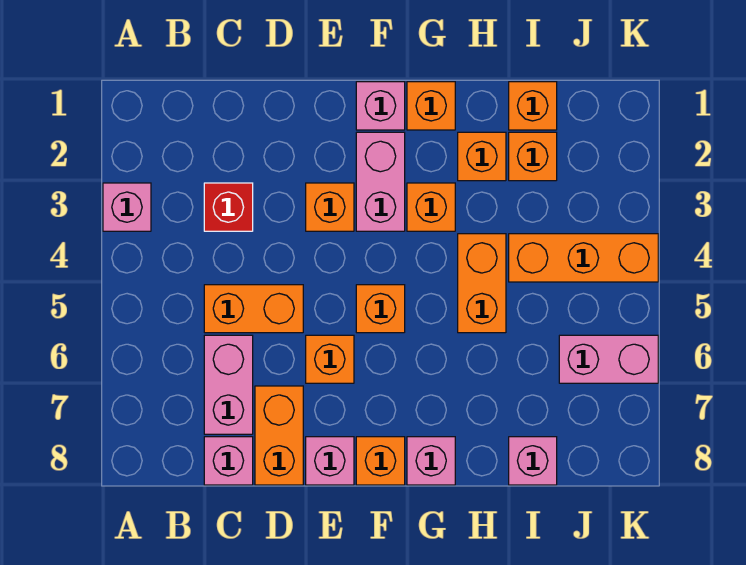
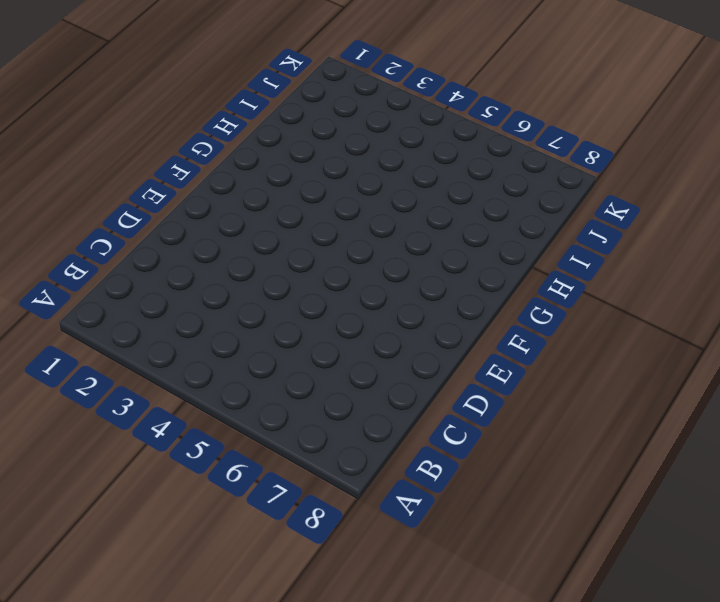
none -> pink brick A3 level 1
none -> red brick C3 level 1
none -> orange brick C5:D5 level 1

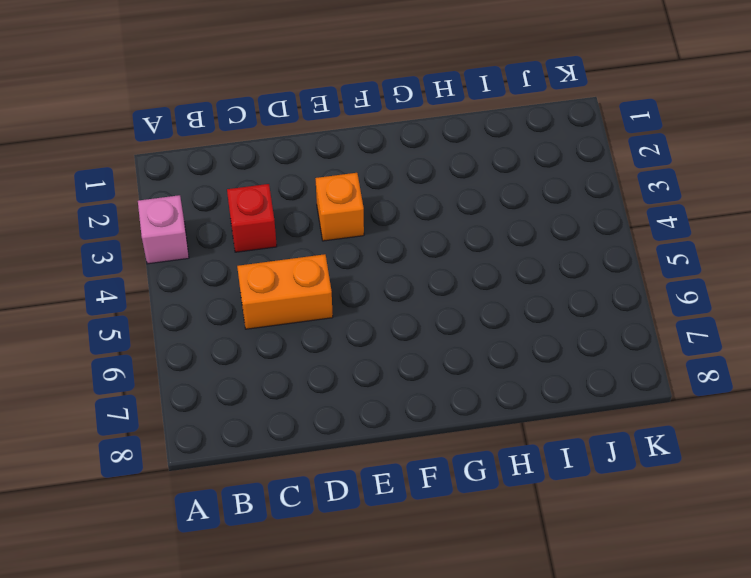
none -> pink brick C6:C7 level 1
none -> pink brick C8 level 1
none -> orange brick D7:D8 level 1

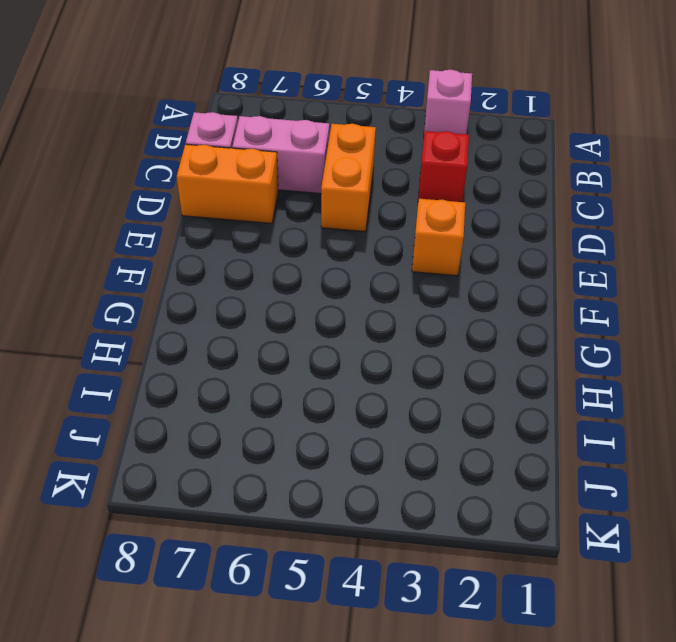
none -> orange brick E6 level 1
none -> pink brick E8 level 1
none -> pink brick F1 level 1

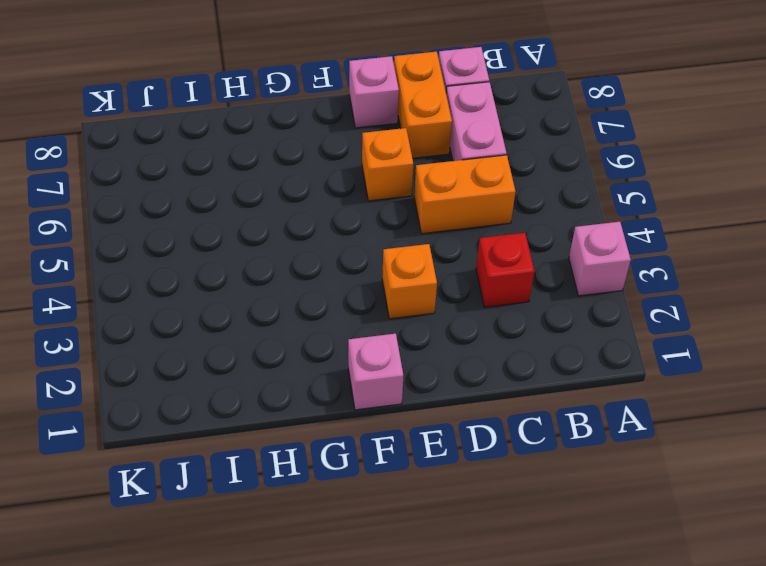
none -> pink brick F2:F3 level 1
none -> orange brick F5 level 1
none -> orange brick F8 level 1

